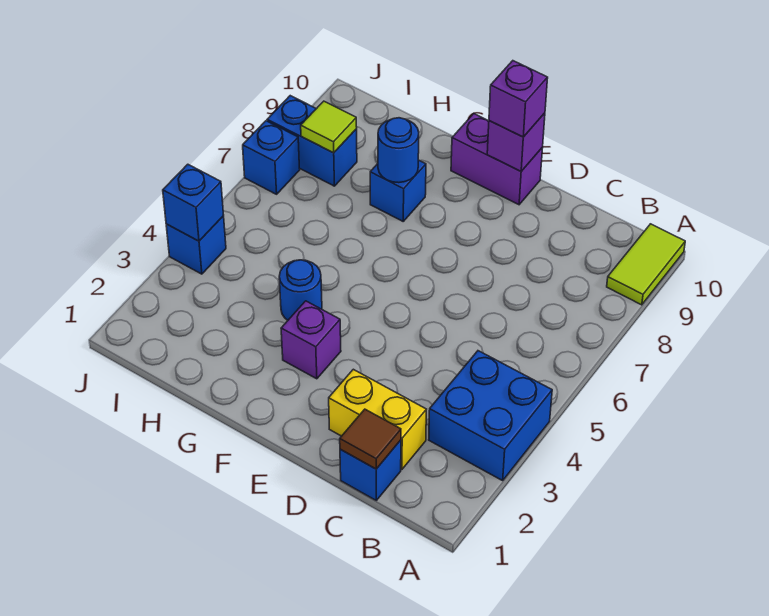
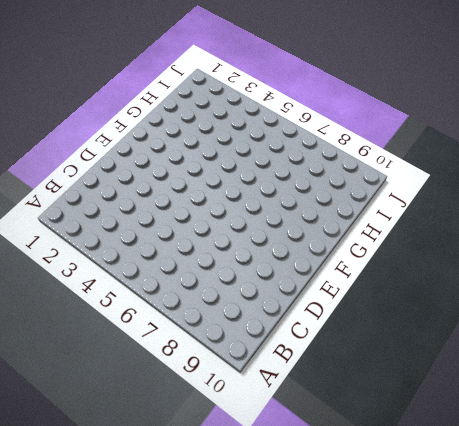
none -> blue brick A3:B4 level 1
none -> lime tile A9:A10 level 1
none -> blue brick C1 level 1

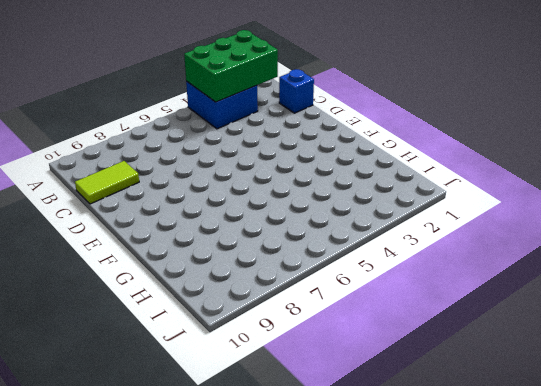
green brick A2:B4 level 2 -> none
lime tile C9:C10 level 1 -> lime tile A9:A10 level 1
none -> yellow brick C2:D2 level 1
none -> purple brick E10:F10 level 1
none -> purple brick F3 level 1

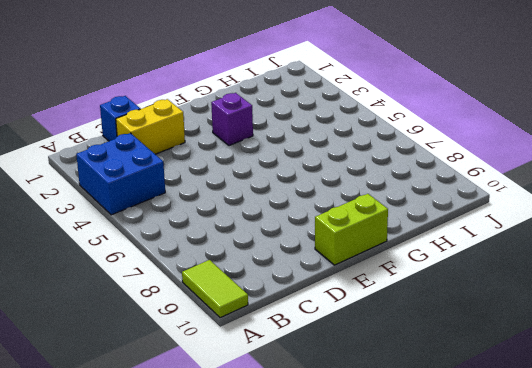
lime brick E10:F10 level 1 -> purple brick E10:F10 level 1
none -> blue round brick G4 level 1
none -> blue brick G8 level 1
none -> blue brick I8:J8 level 1

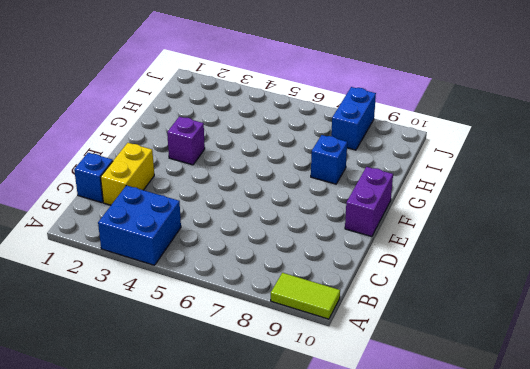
none -> blue round brick G4 level 1
none -> blue brick J4 level 1
none -> blue brick J7 level 1

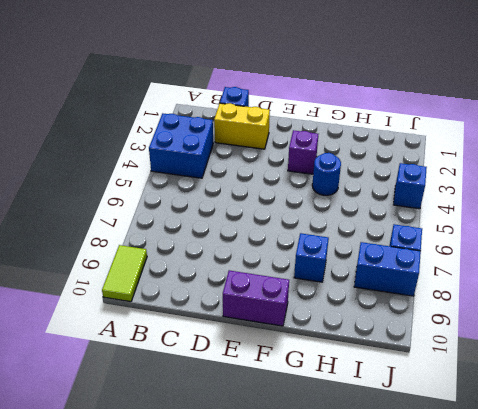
none -> brown tile C1 level 2
none -> purple brick E10 level 2
none -> blue round brick G8 level 2

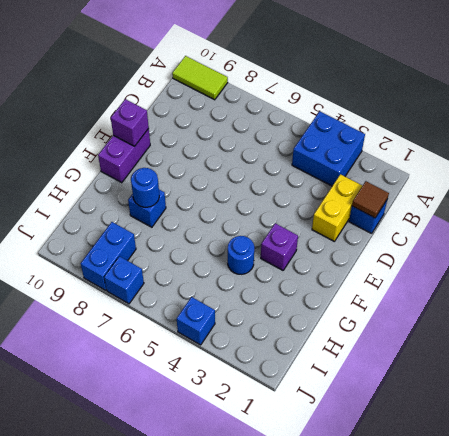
none -> lime tile I8 level 2
none -> blue brick J4 level 2
none -> purple brick E10 level 3

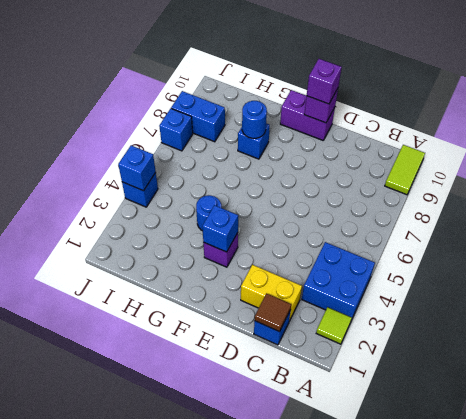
lime tile A2 level 1 -> lime tile I8 level 2
blue brick F3 level 2 -> none

